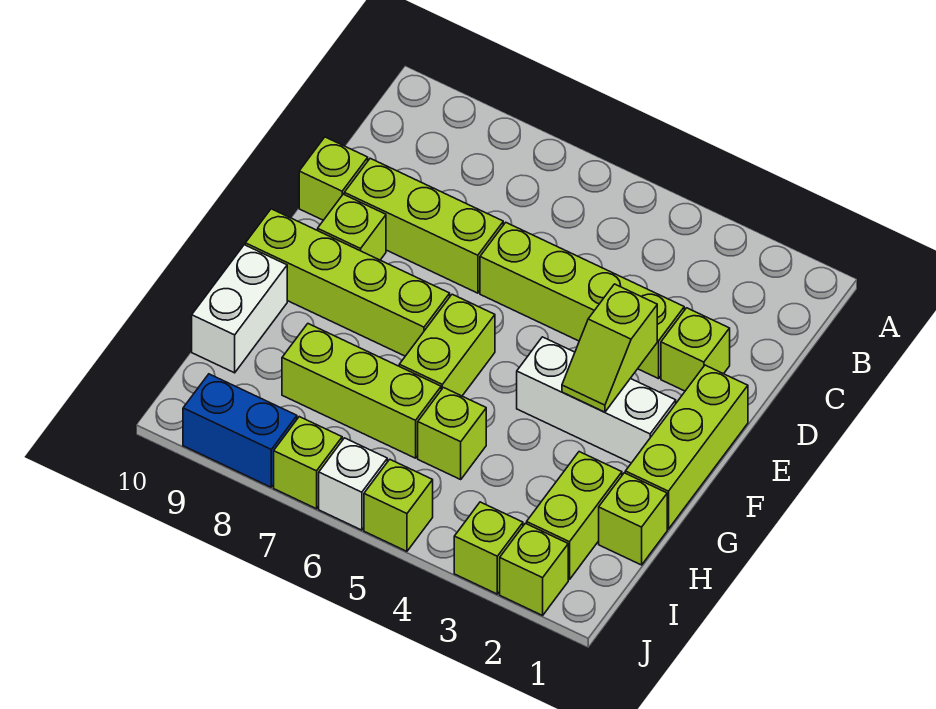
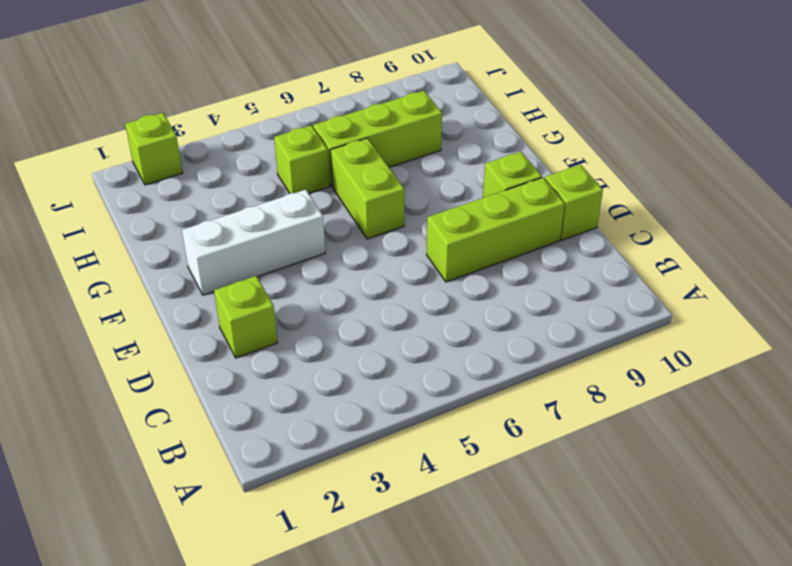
none -> lime brick D3:D6 level 1
none -> lime brick E1:G1 level 1
none -> lime brick F7:F10 level 1

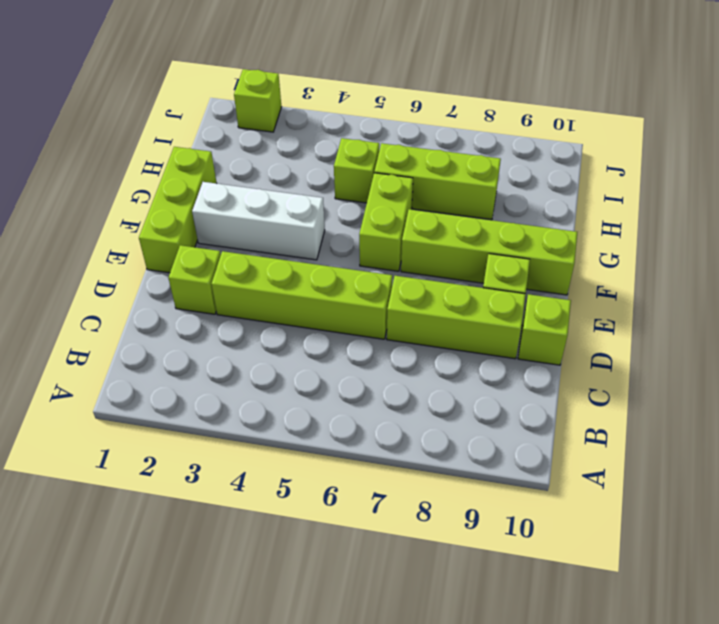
none -> white brick G10:H10 level 1
none -> lime brick H1 level 1
none -> lime brick H2:I2 level 1

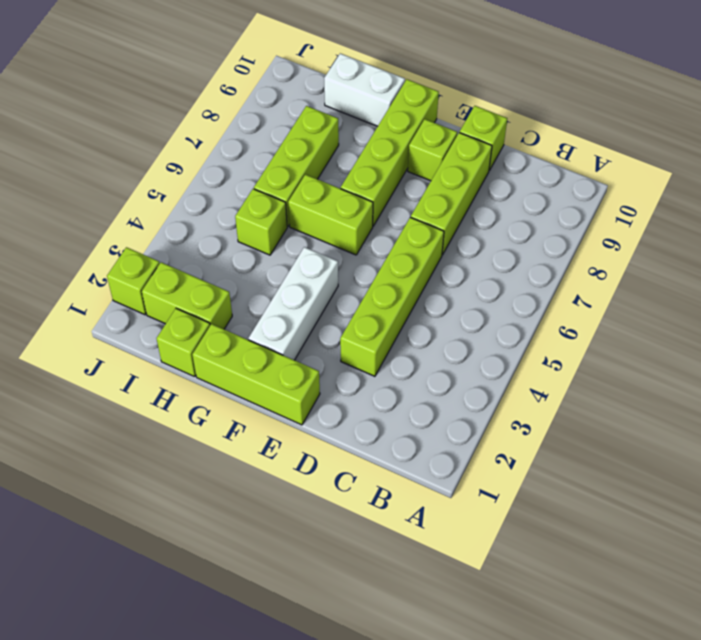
none -> lime brick D2 level 1
none -> lime brick J3 level 1
none -> lime brick J5 level 1

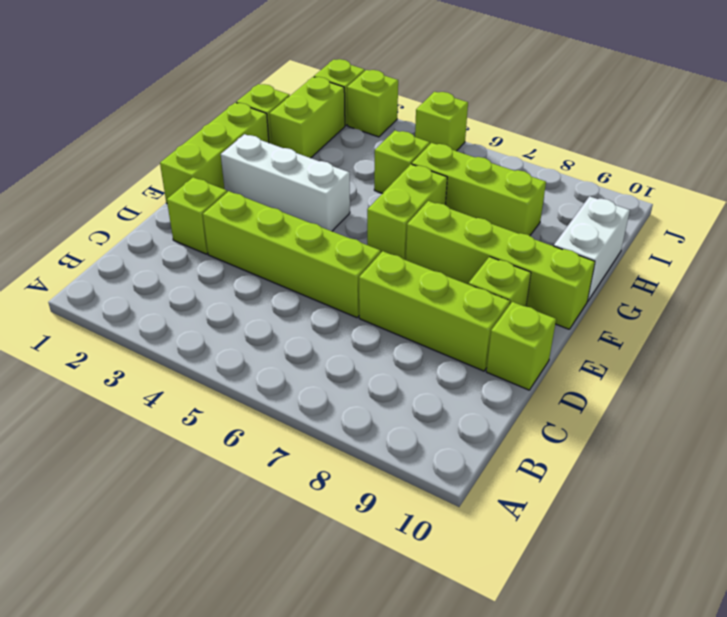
none -> white brick J6 level 1
none -> lime brick J7 level 1
none -> blue brick J8:J9 level 1

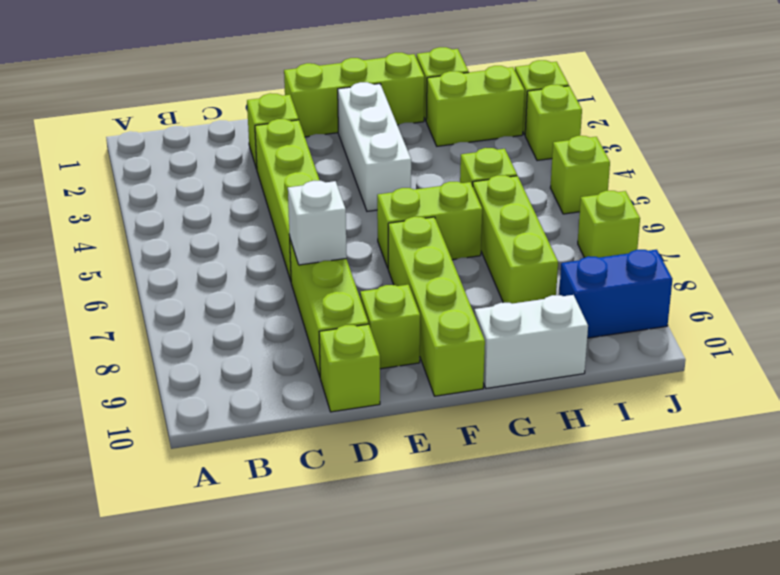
white brick D7 level 2 -> white brick J6 level 1
blue brick I9:J9 level 1 -> blue brick J8:J9 level 1
none -> lime slope E3:F3 level 2 top E

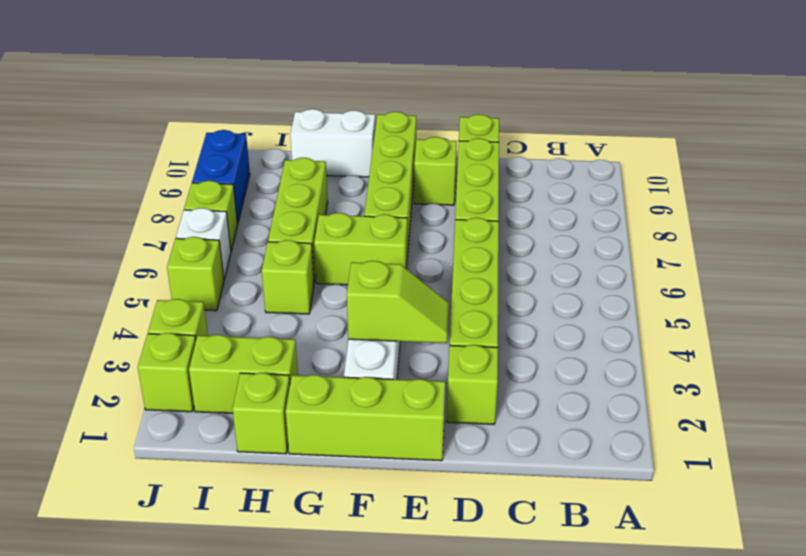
lime slope E3:F3 level 2 top F -> lime slope E3:F3 level 2 top E

